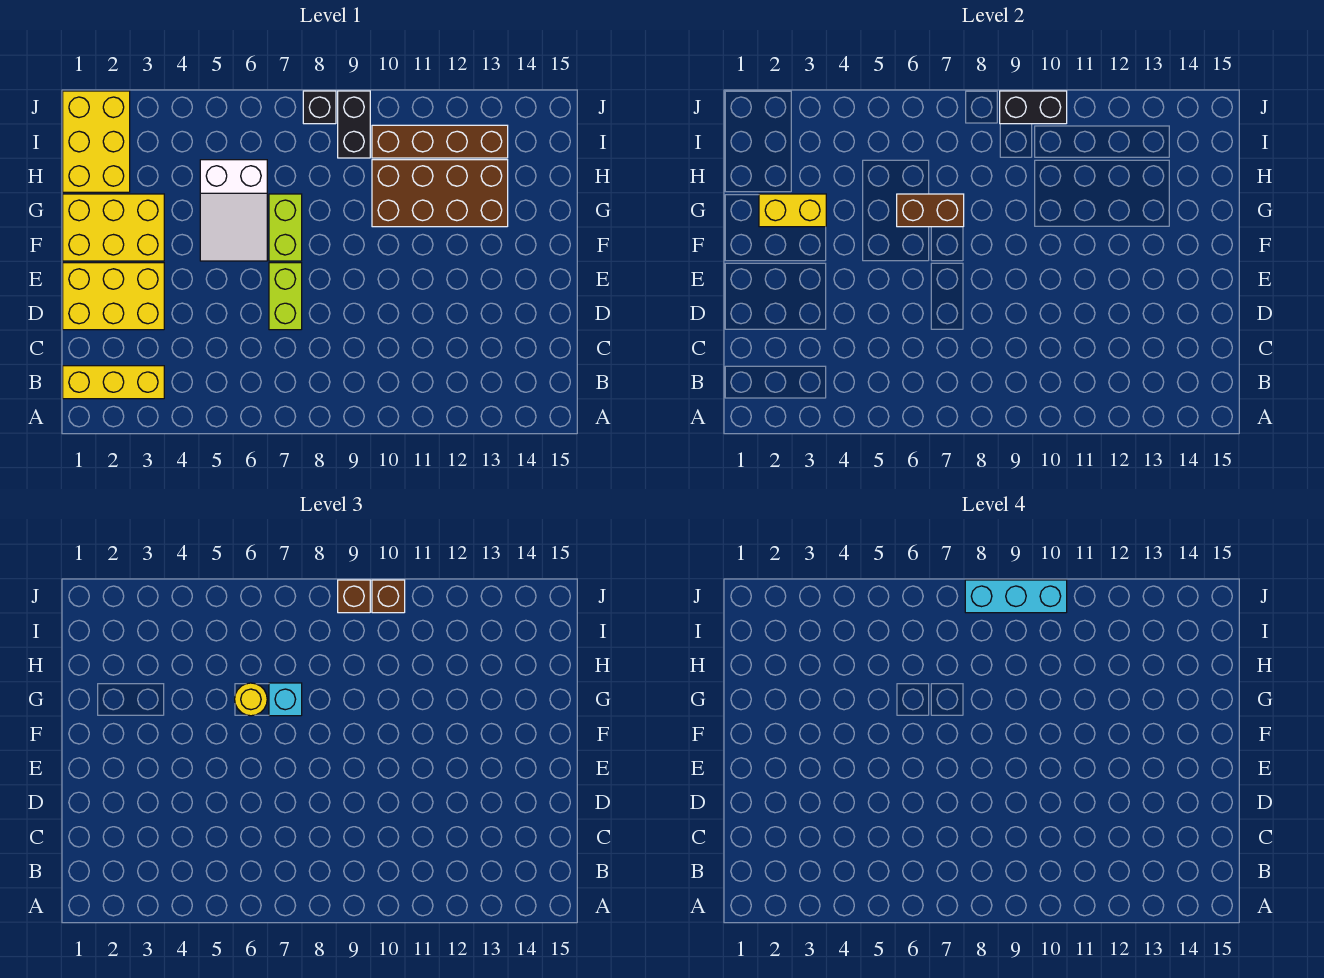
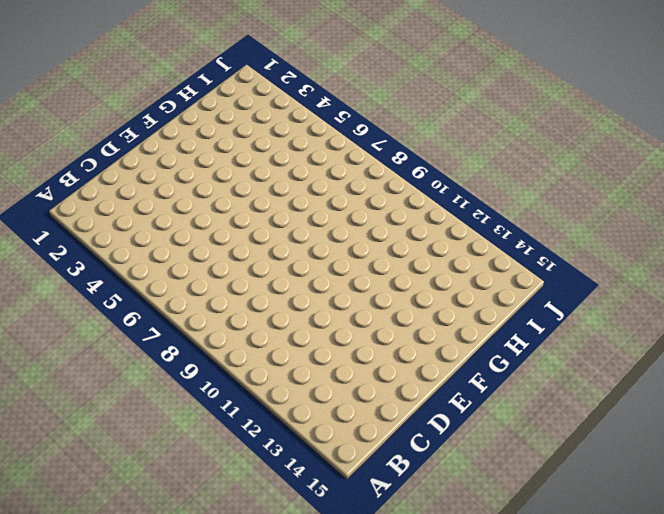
none -> yellow brick B1:B3 level 1
none -> yellow brick D1:E3 level 1
none -> lime brick D7:E7 level 1

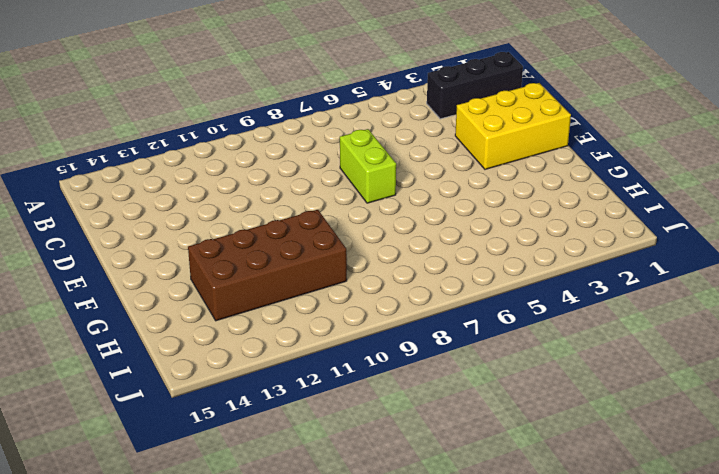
black brick B1:B3 level 1 -> yellow brick B1:B3 level 1
none -> yellow brick F1:G3 level 1
none -> white slope F5:H6 level 1 top H
none -> lime brick F7:G7 level 1

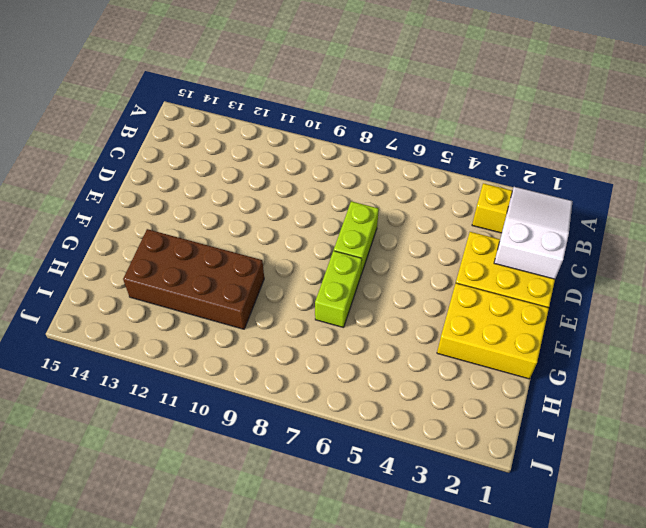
white slope B1:D2 level 2 top D -> white slope F5:H6 level 1 top H
none -> yellow brick H1:J2 level 1
none -> black brick I9:J9 level 1
none -> brown brick I10:I13 level 1

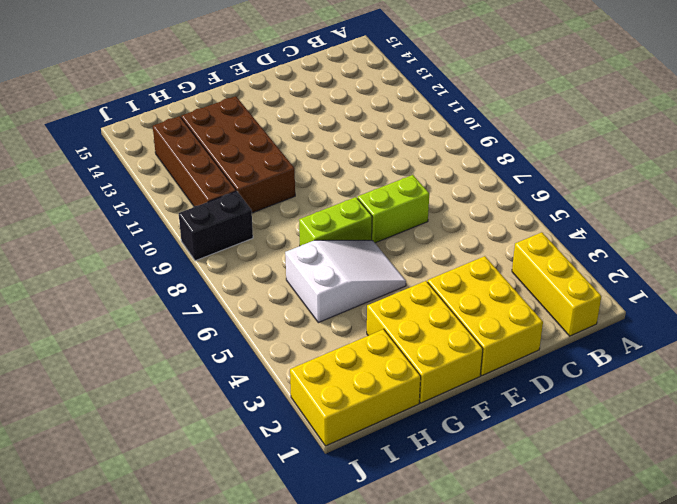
none -> black brick J8 level 1
none -> yellow brick G2:G3 level 2
none -> brown brick G6:G7 level 2

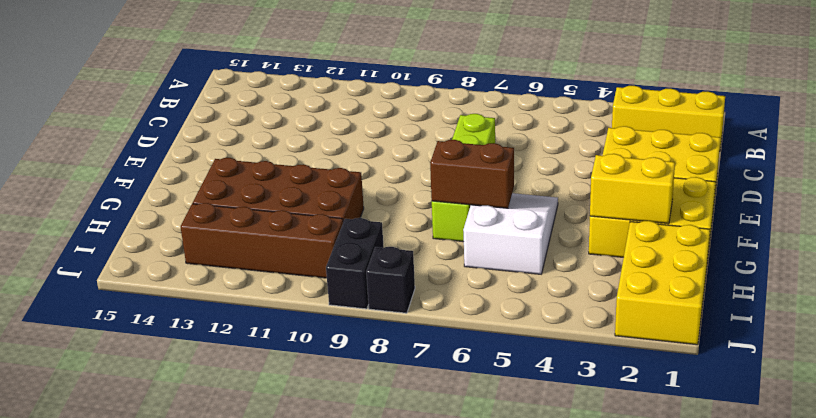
none -> black brick J9:J10 level 2
none -> yellow round brick G6 level 3
none -> cyan brick G7 level 3

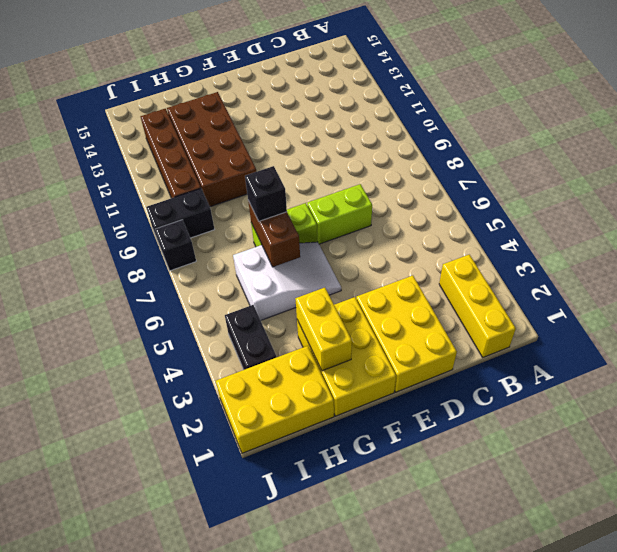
black brick G7 level 3 -> cyan brick G7 level 3
black brick I3:I4 level 1 -> black brick J9:J10 level 2
none -> yellow round brick G6 level 3
none -> brown brick J9 level 3
none -> brown brick J10 level 3

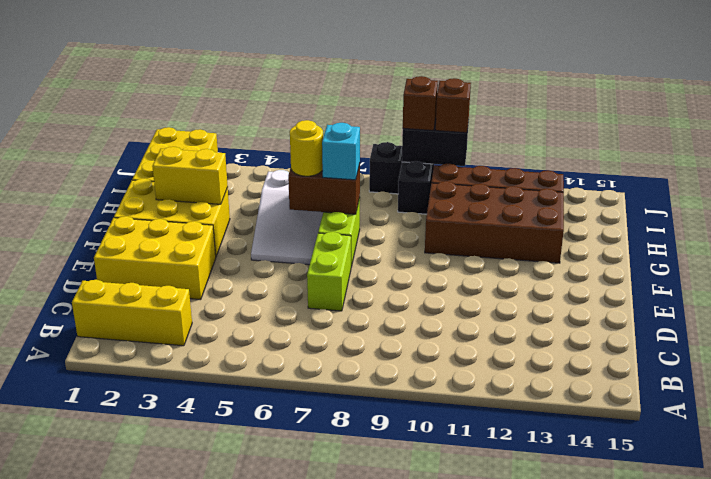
none -> cyan brick J8:J10 level 4

